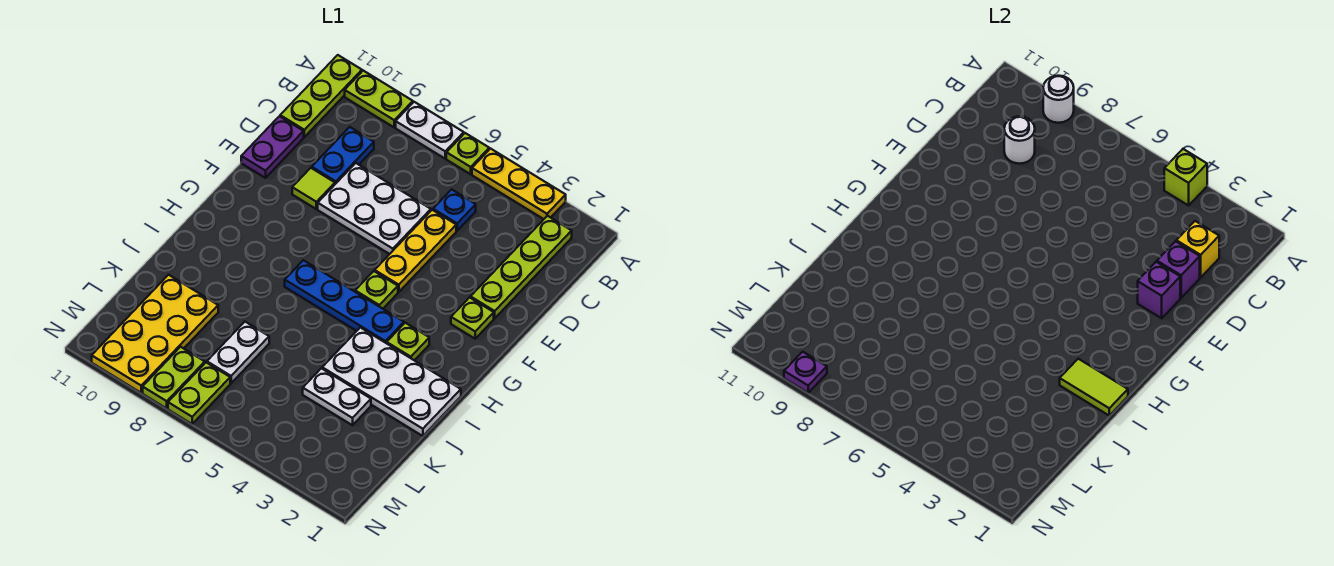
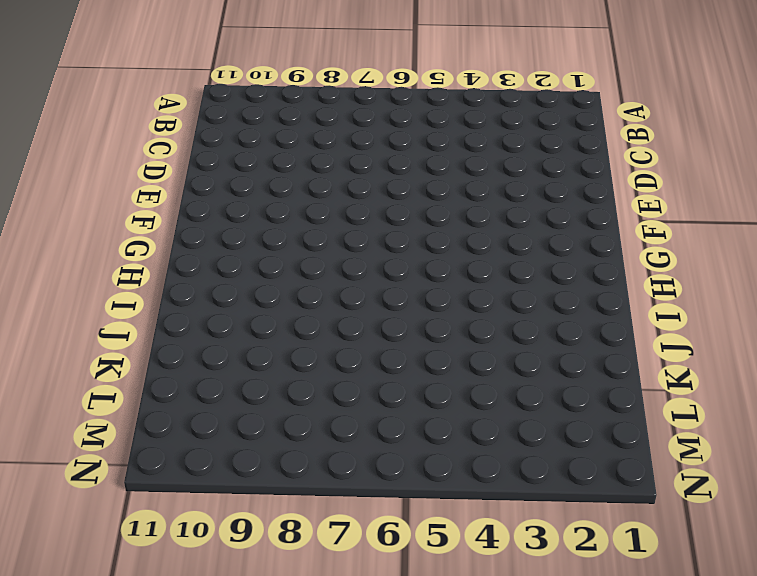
none -> yellow plate A3:A5 level 1
none -> lime plate A6 level 1
none -> white plate A7:A8 level 1
none -> lime plate A9:A10 level 1

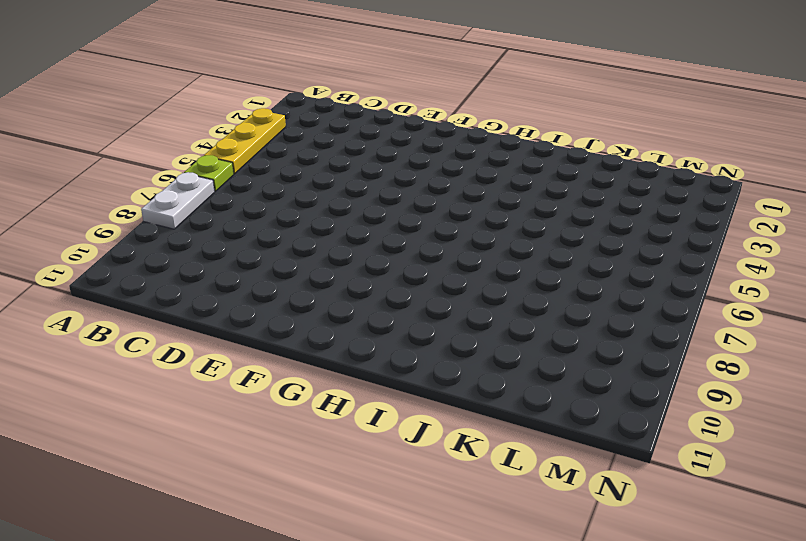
none -> lime plate A9:A10 level 1
none -> lime plate A11:C11 level 1
none -> lime plate B2:E2 level 1
none -> blue plate C5 level 1

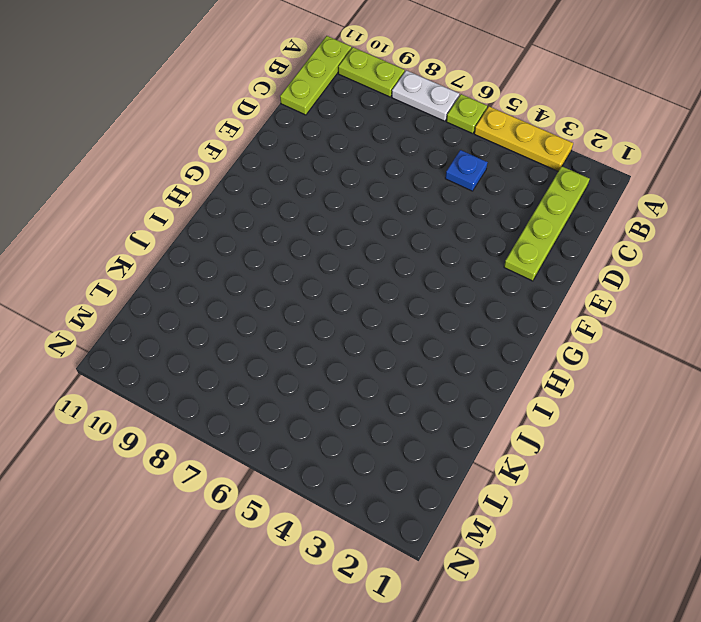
none -> blue plate C9:D9 level 1
none -> yellow plate D5:F5 level 1
none -> white plate D6:E8 level 1
none -> purple plate D11:E11 level 1

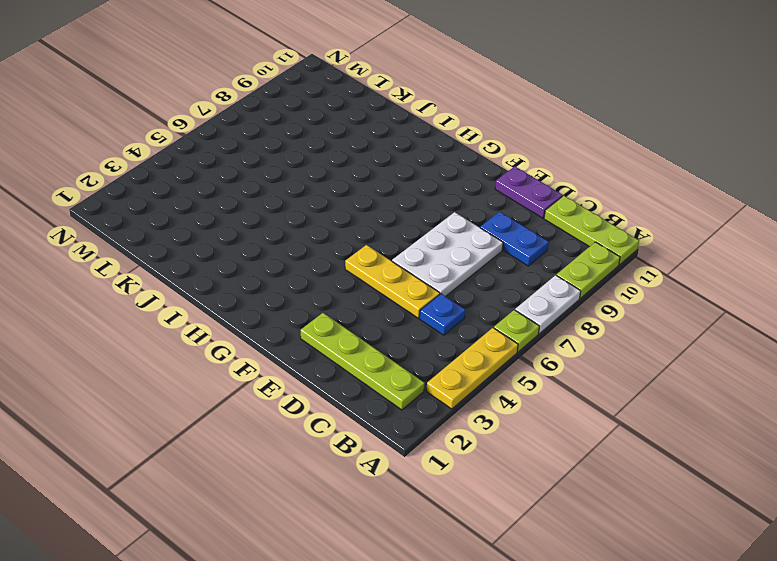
none -> lime tile E9 level 1
none -> lime plate F2 level 1
none -> lime plate G5 level 1
none -> lime plate H3 level 1

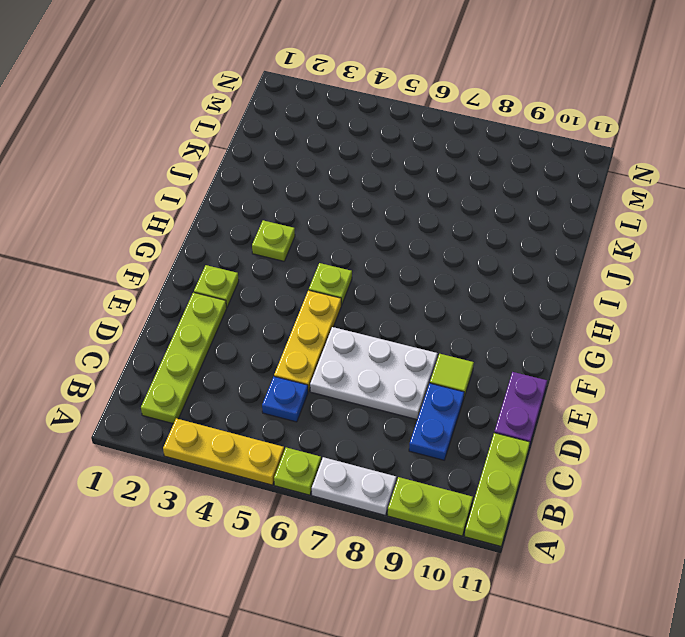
none -> blue plate H4:H7 level 1
none -> white plate I1:J4 level 1
none -> white plate K3:K4 level 1
none -> white plate K7:L7 level 1

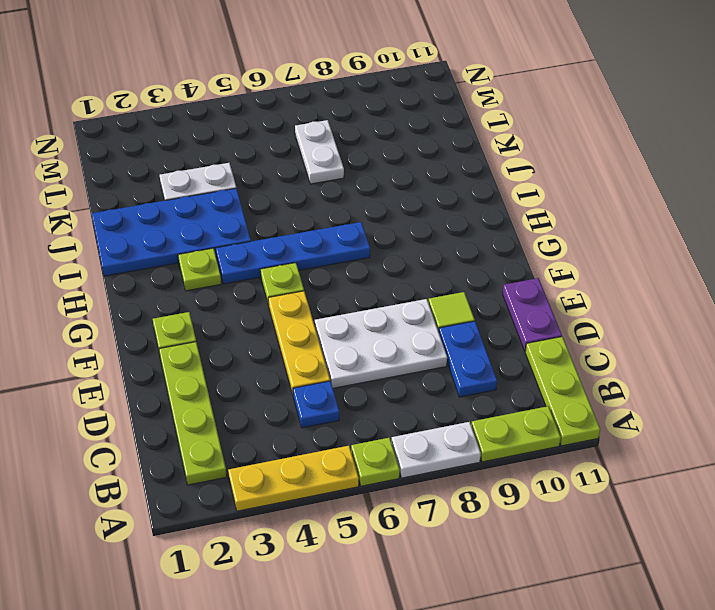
blue plate I1:J4 level 1 -> white plate I1:J4 level 1
none -> yellow plate K9:N10 level 1
none -> lime plate M7:N7 level 1
none -> lime plate M8:N8 level 1
none -> lime brick A4 level 2

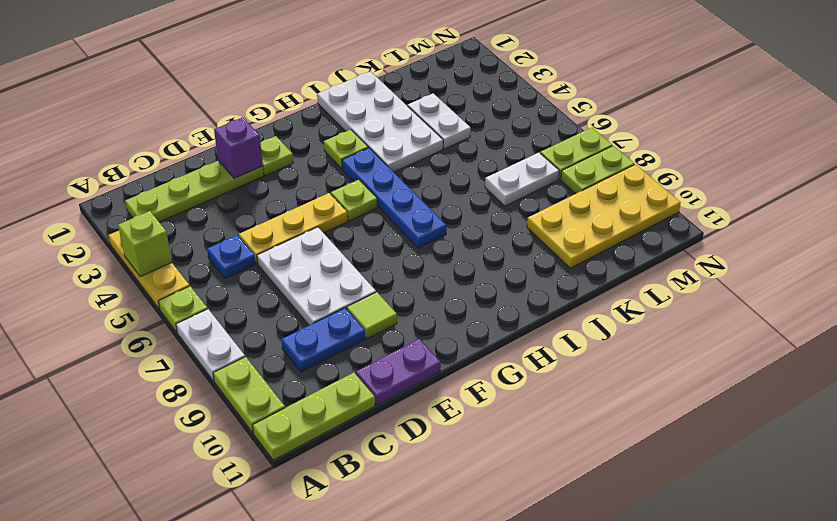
none -> white round brick A9 level 2
none -> yellow brick C2 level 2
none -> white round brick C9 level 2
none -> purple brick D2 level 2

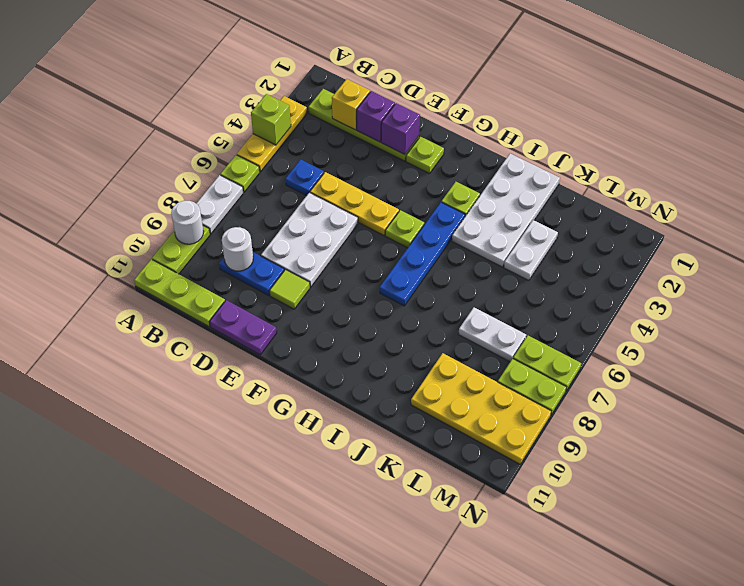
none -> lime tile I1:I2 level 2
none -> purple plate N9 level 2

